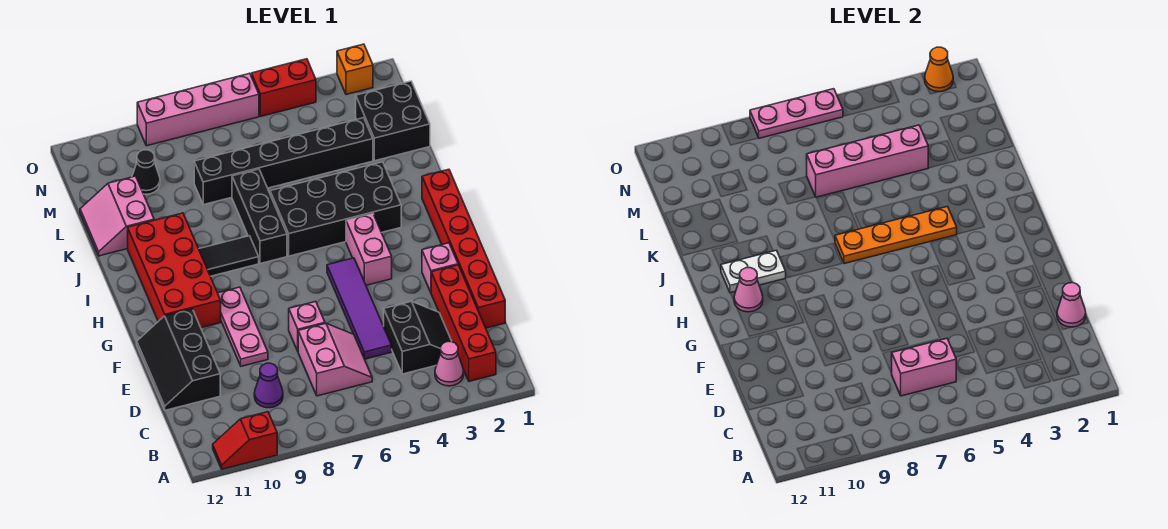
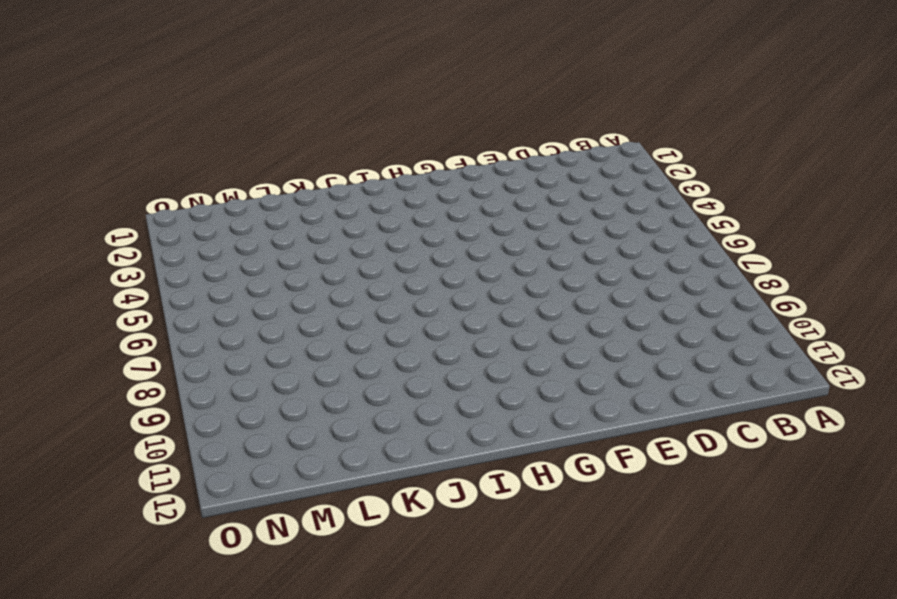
none -> red slope A10:A11 level 1 top 10
none -> red brick B2:E2 level 1
none -> pink cone B3 level 1
none -> black slope C3:D4 level 1 top 4

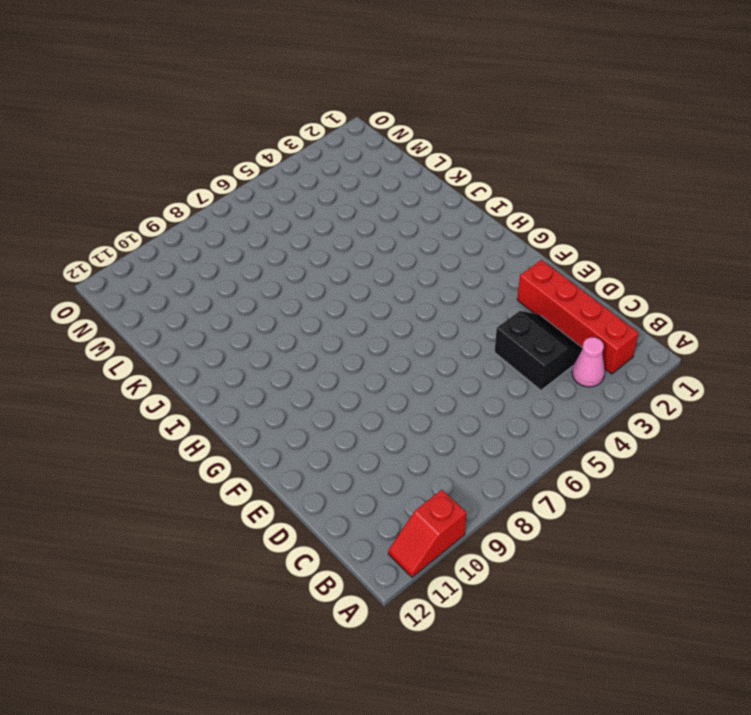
none -> pink slope C6:D7 level 1 top 7
none -> purple cone C9 level 1
none -> red brick D1:I1 level 1
none -> purple tile D5:G5 level 1

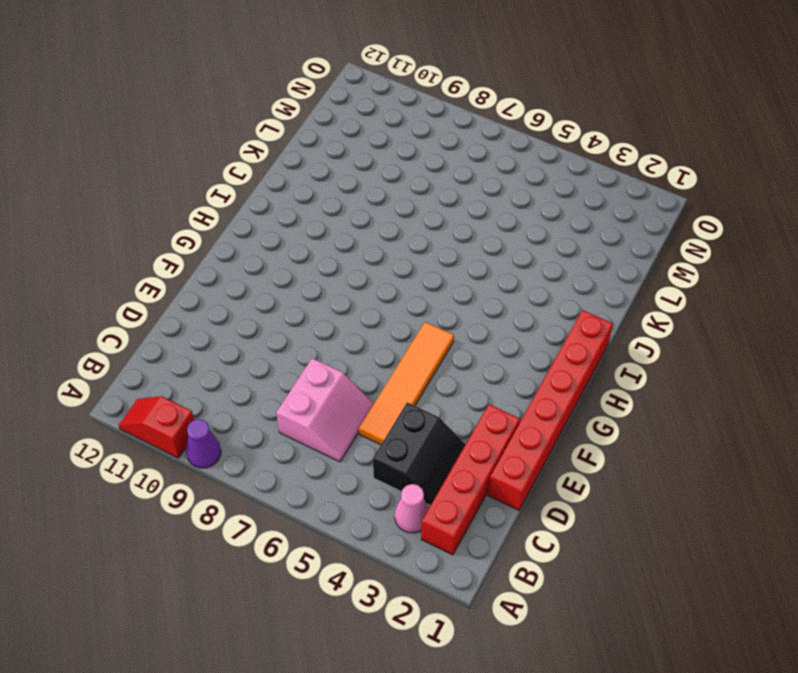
purple cone A9 level 1 -> purple cone C9 level 1
orange tile D5:G5 level 1 -> purple tile D5:G5 level 1
none -> black slope D11:F12 level 1 top 11
none -> pink brick E7 level 1
none -> pink plate E9:G9 level 1
none -> pink brick F2 level 1

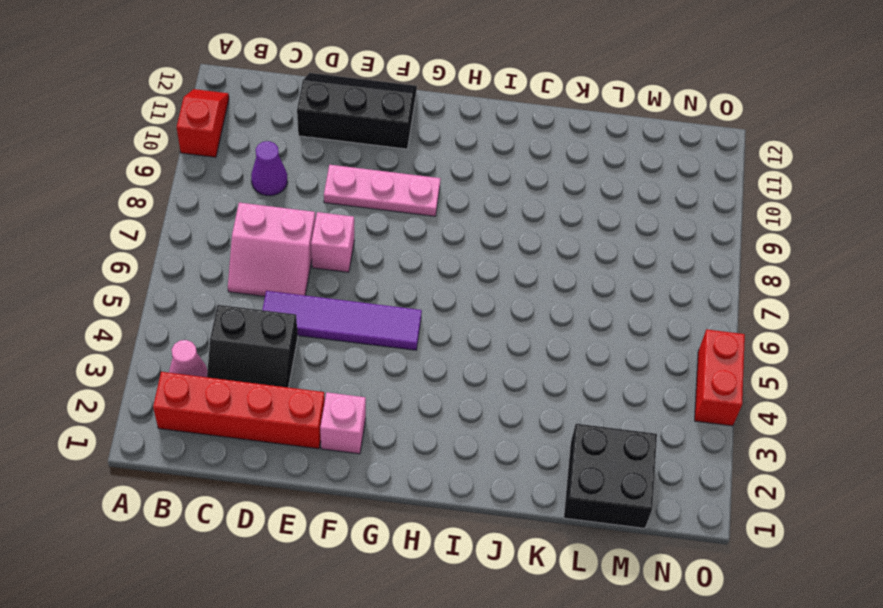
none -> red brick D1:I1 level 1
none -> pink brick G4:H4 level 1
none -> red brick G10:J11 level 1
none -> black brick I3:J6 level 1

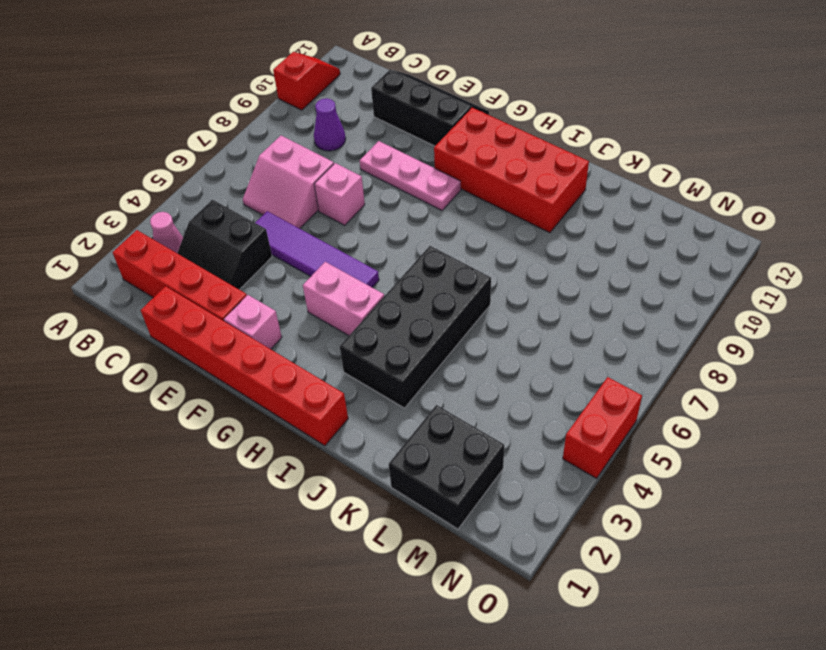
none -> black brick I7:K7 level 1
none -> black tile I8:I9 level 1
none -> pink slope K11:L12 level 1 top 11
none -> black brick L3:L8 level 1

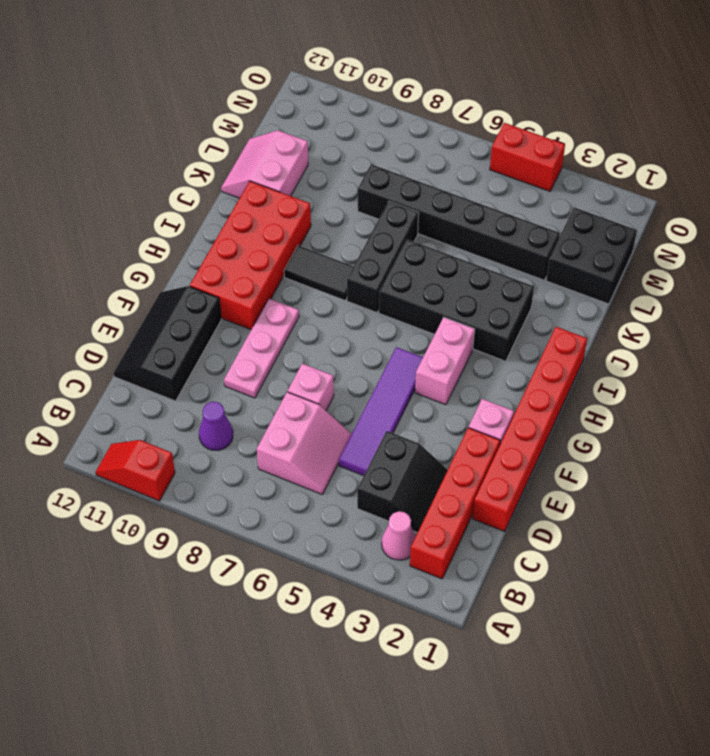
none -> black cone M10 level 1
none -> orange brick O2 level 1
none -> pink brick O6:O9 level 1
none -> pink brick C6:C7 level 2

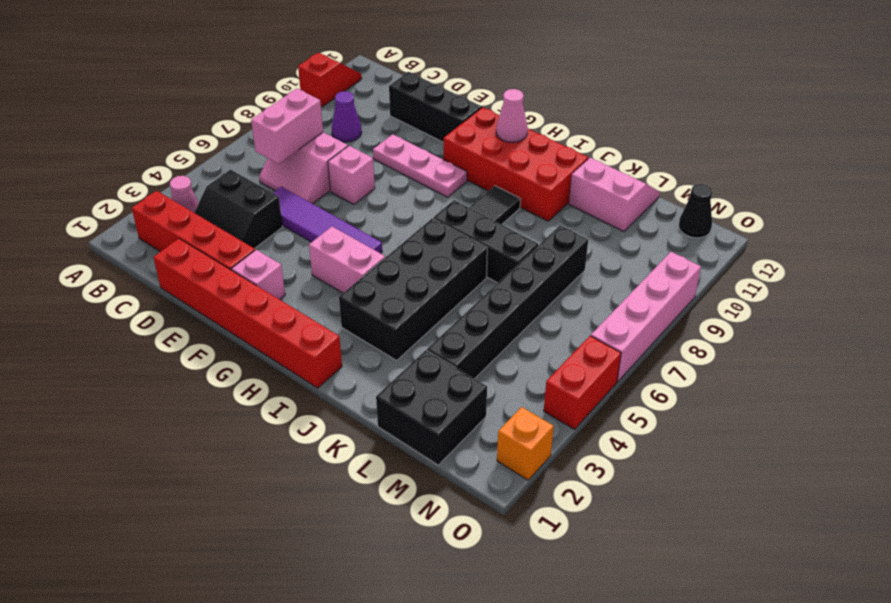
black cone N12 level 1 -> black cone M10 level 1
none -> pink cone D1 level 2
none -> orange plate I4:I7 level 2
none -> white plate I10:I11 level 2
none -> pink brick L4:L7 level 2

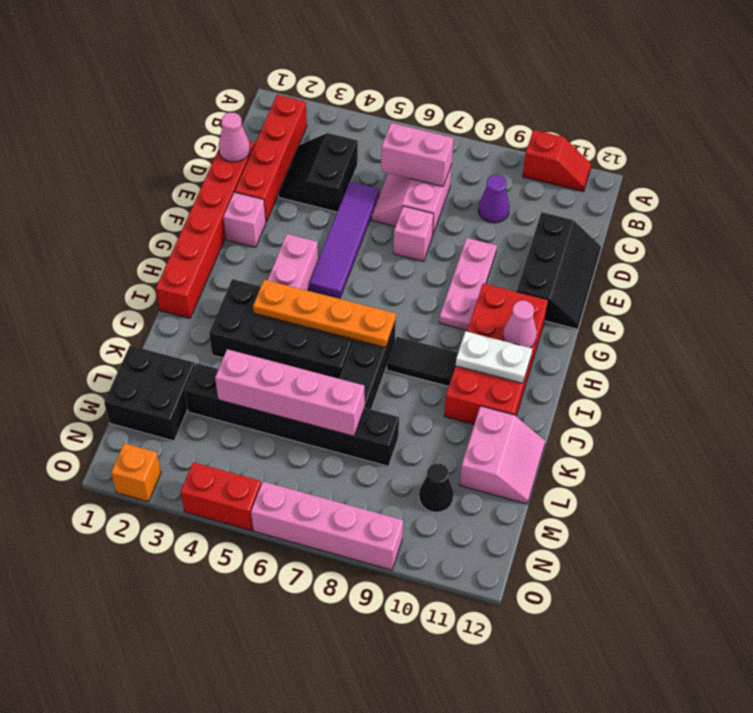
none -> pink cone B3 level 1
none -> orange cone O2 level 2
none -> pink plate O6:O8 level 2

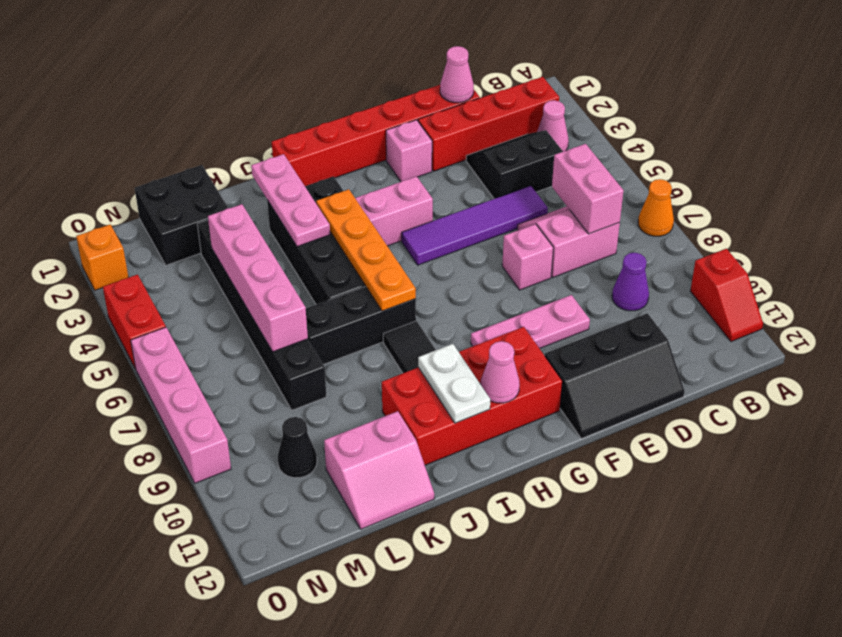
orange cone A7 level 1 -> orange cone O2 level 2
pink plate J2:J4 level 2 -> pink plate O6:O8 level 2

